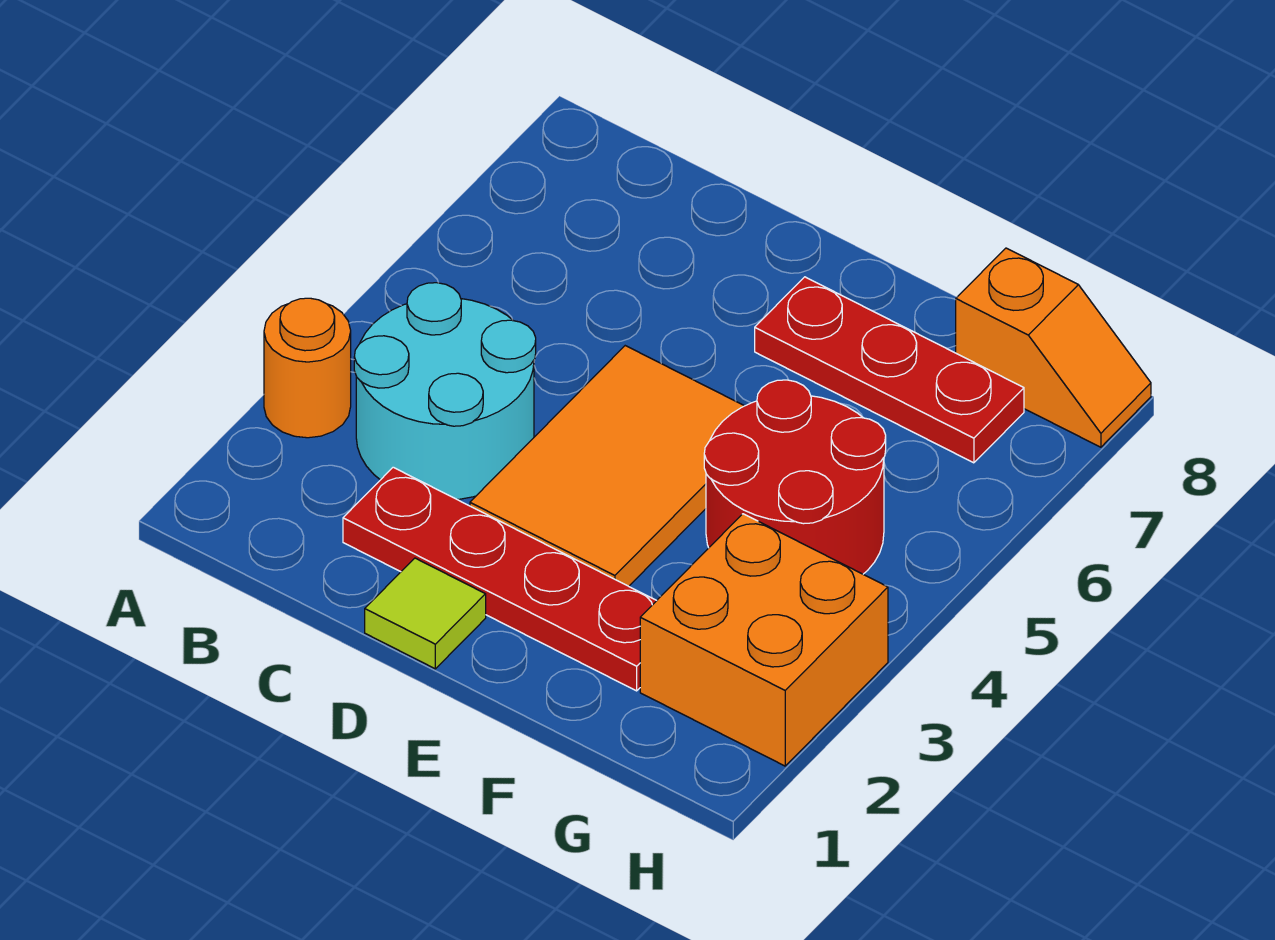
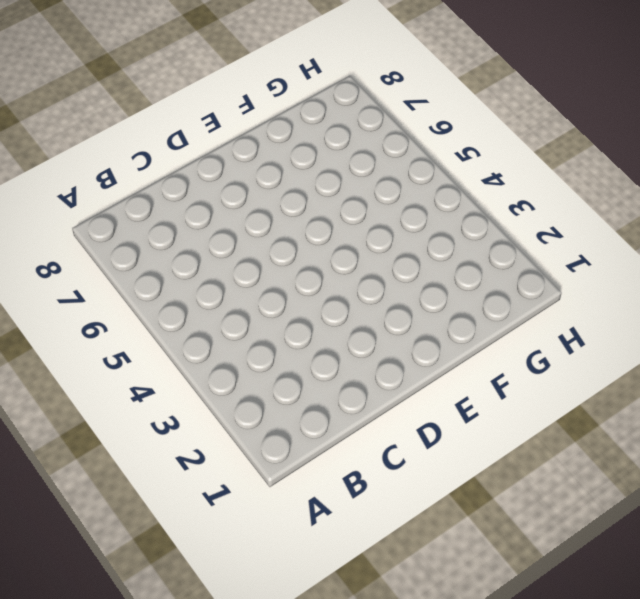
none -> orange round brick A3 level 1
none -> cyan round brick B3:C4 level 1

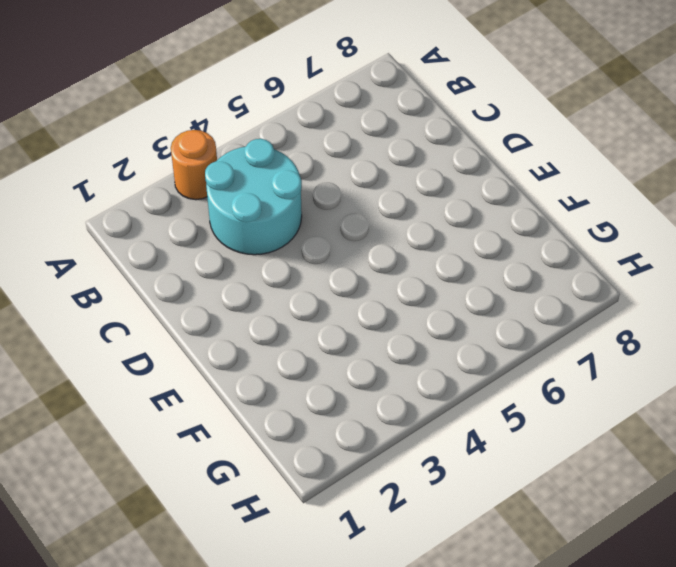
none -> red plate C2:F2 level 1
none -> lime tile D1 level 1

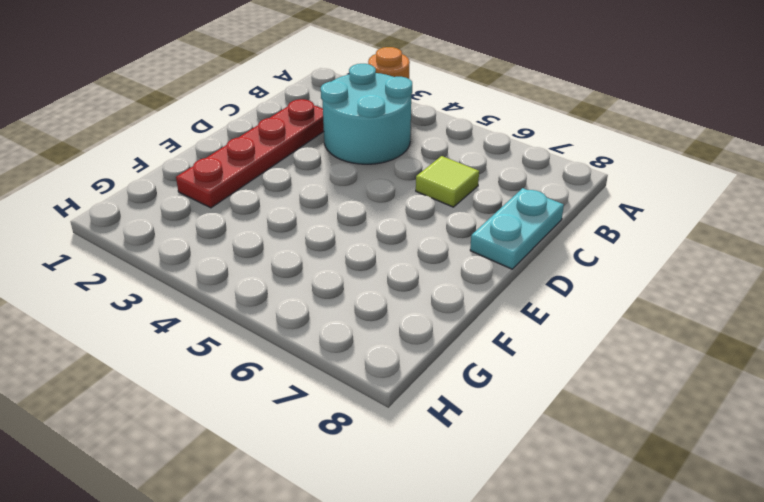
lime tile C6 level 1 -> lime tile D1 level 1
cyan plate C8:D8 level 1 -> none
none -> orange tile D3:E5 level 1
none -> red plate E7:G7 level 1

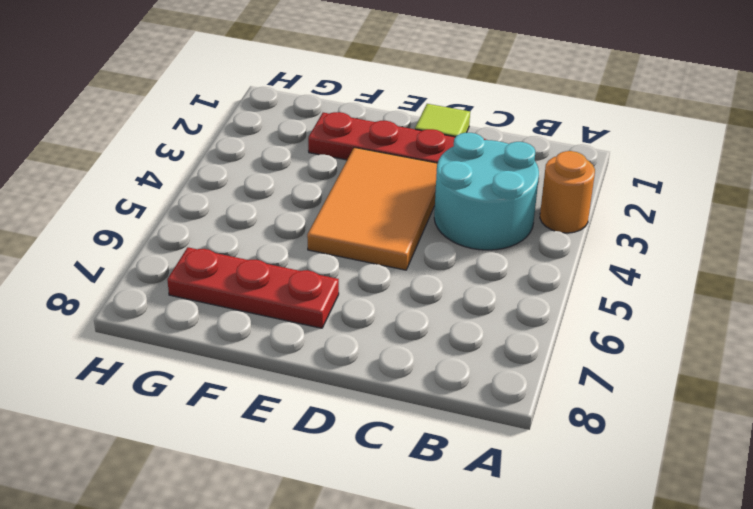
none -> red round brick F4:G5 level 1
none -> orange brick G2:H3 level 1

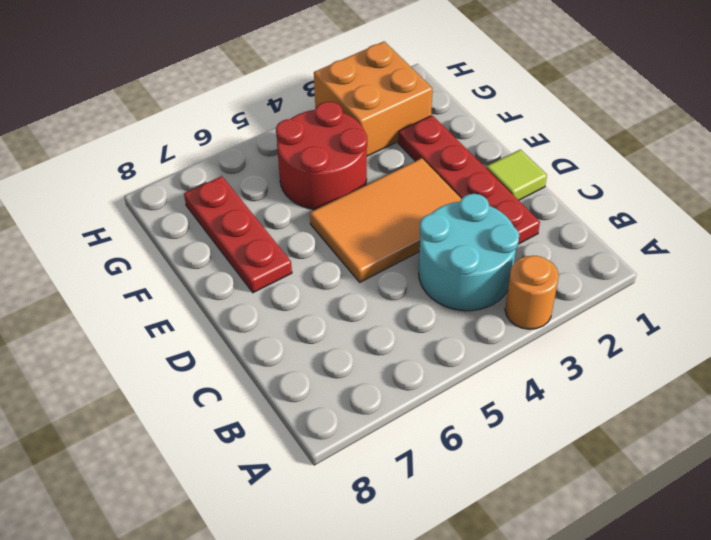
none -> orange slope G8:H8 level 1 top G

